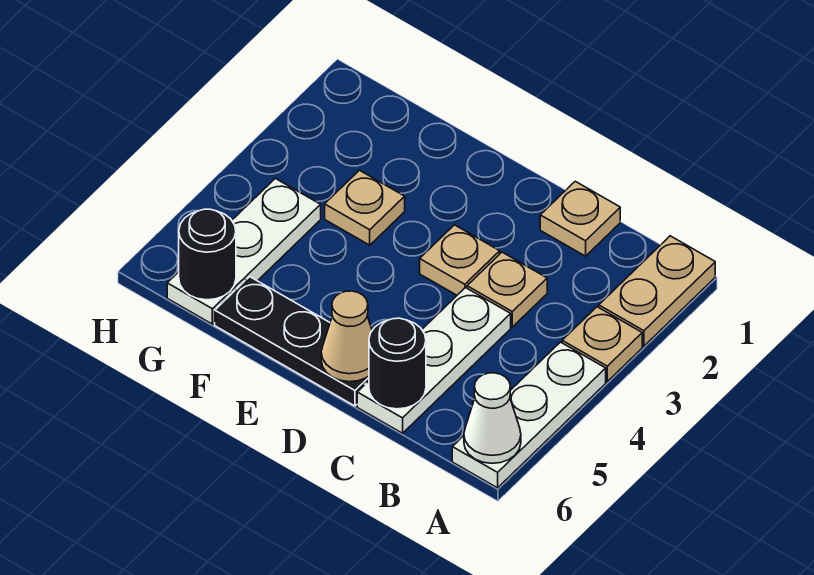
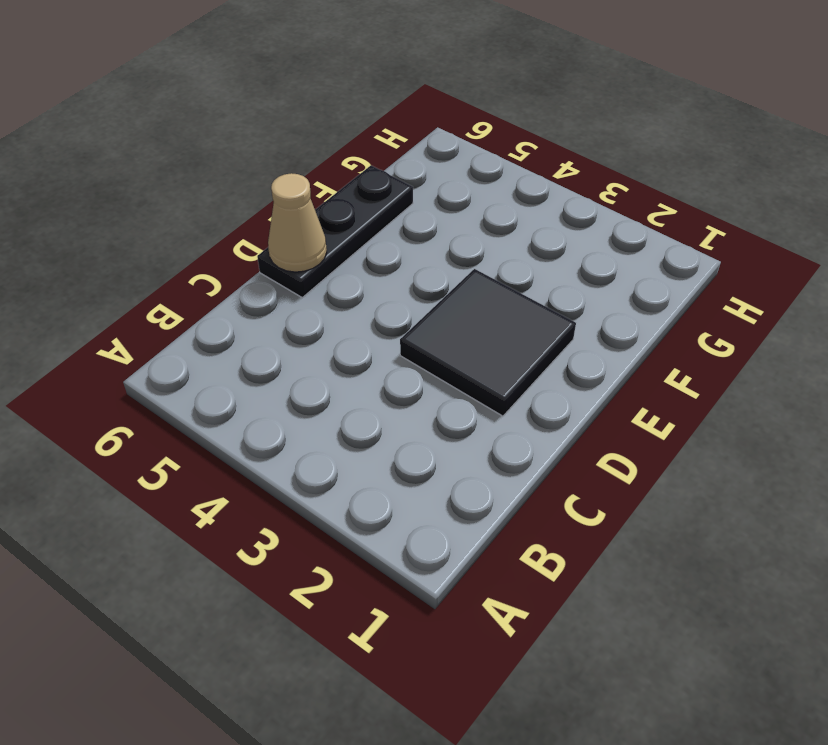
black tile D2:E3 level 1 -> tan plate D3 level 1
none -> tan plate A1:A2 level 1
none -> tan plate A3 level 1
none -> white plate A4:A6 level 1

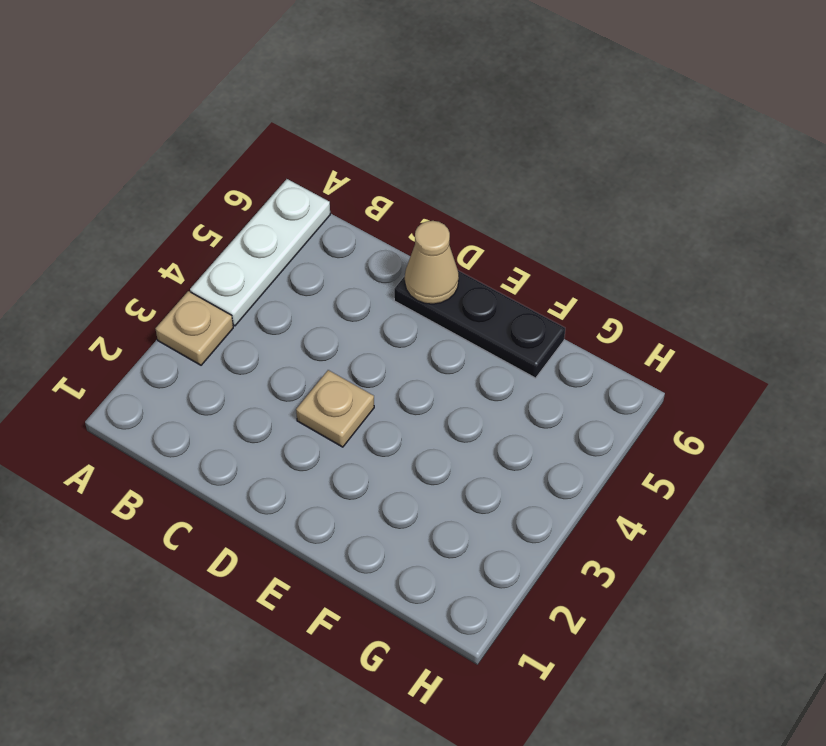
none -> tan plate A1:A2 level 1
none -> tan plate C1 level 1
none -> tan plate C3 level 1

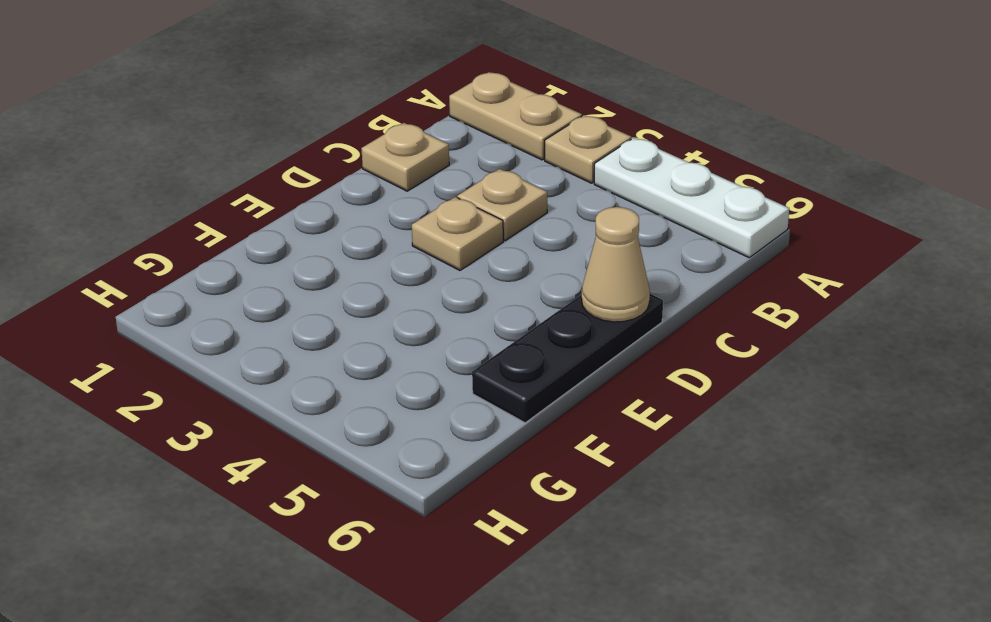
none -> white plate C4:C6 level 1
none -> tan plate F3 level 1
none -> white plate G4:G6 level 1

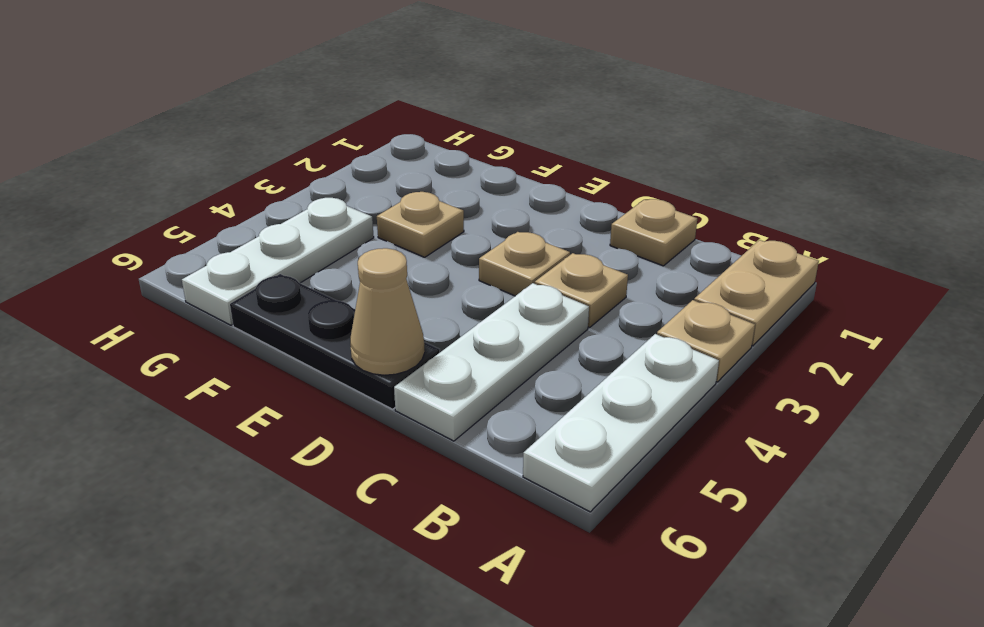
none -> white cone A6 level 2
none -> black round brick C6 level 2
none -> black round brick G6 level 2

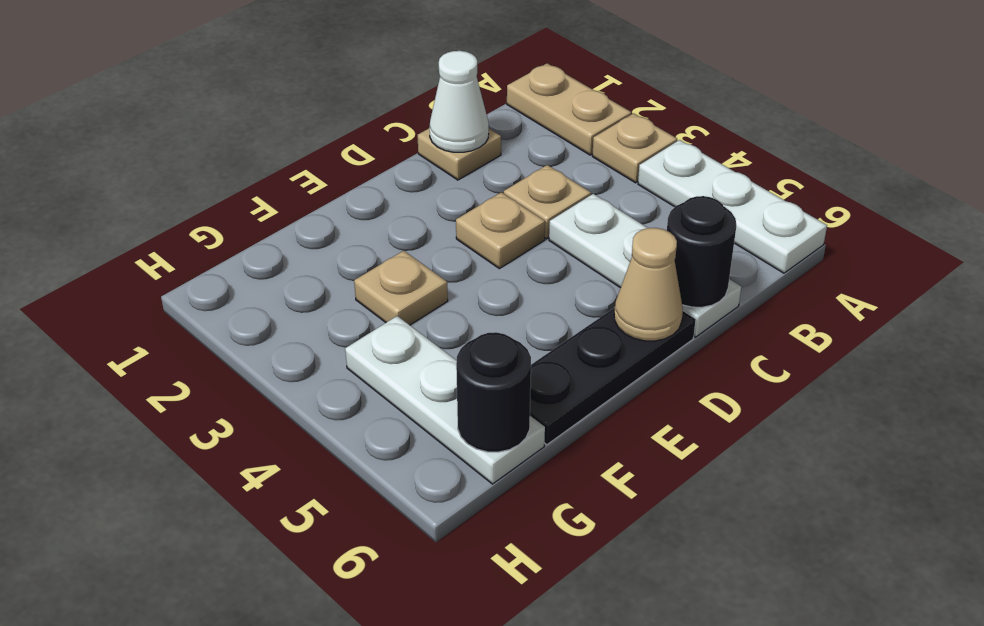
white cone C1 level 2 -> white cone A6 level 2

